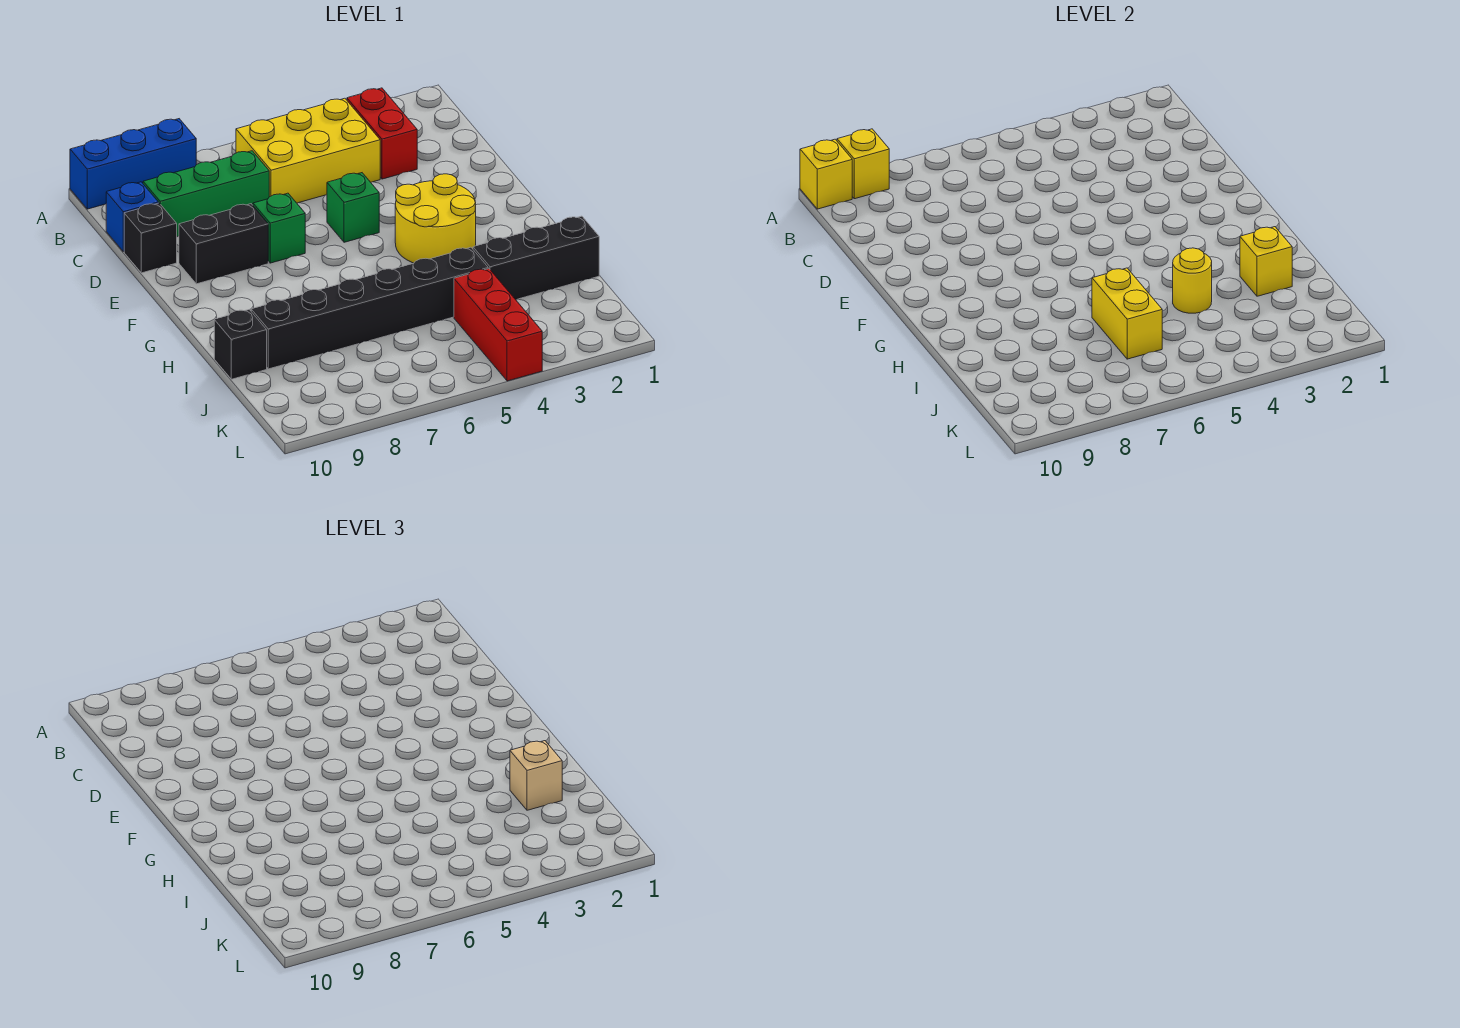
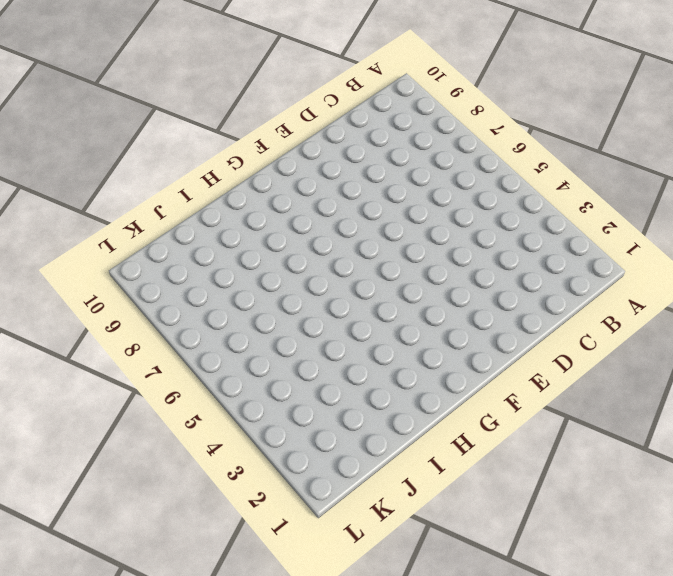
none -> blue brick A8:A10 level 1
none -> red brick B3:C3 level 1
none -> yellow brick B4:C6 level 1

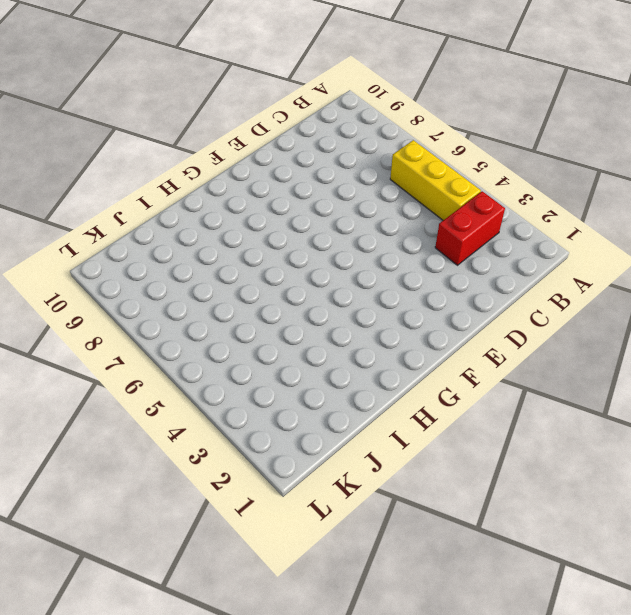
yellow brick B4:B6 level 1 -> yellow brick B4:C6 level 1
none -> blue brick A8:A10 level 1
none -> green brick C7:C9 level 1
none -> blue brick C10 level 1

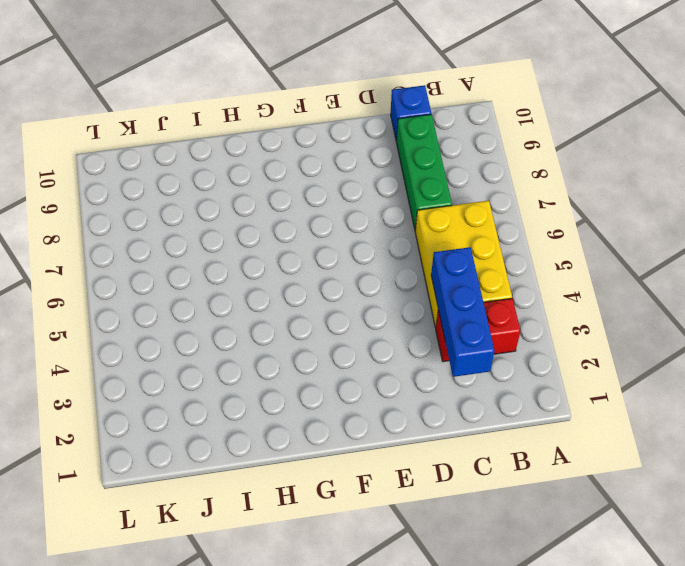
blue brick C2:C4 level 2 -> blue brick A8:A10 level 1
none -> black brick D10 level 1
none -> green brick E5 level 1
none -> green brick E7 level 1

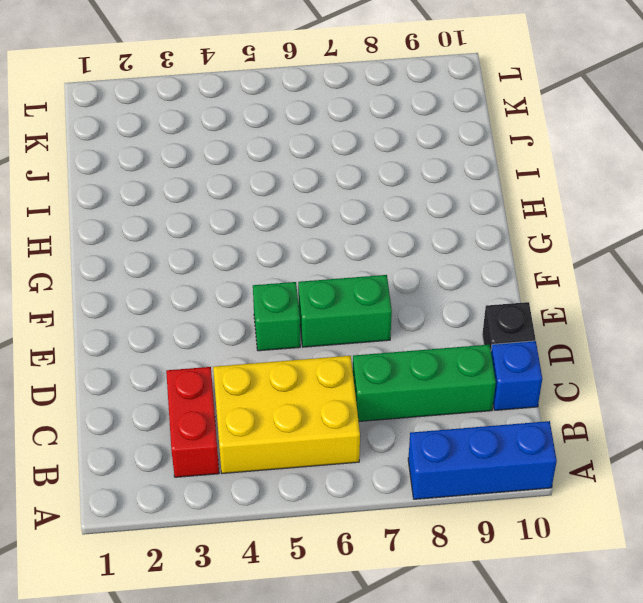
green brick E6:E7 level 1 -> green brick E7 level 1
none -> black brick E8:E9 level 1
none -> yellow round brick F3:G4 level 1
none -> black brick I1:I3 level 1

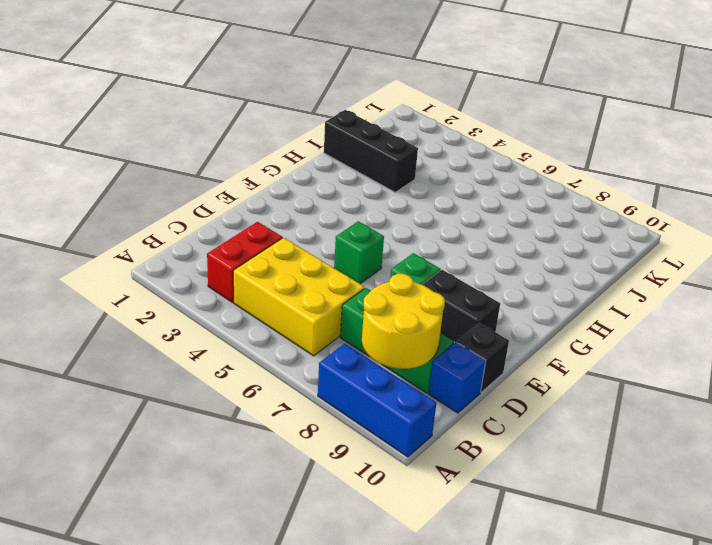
yellow round brick B8:C9 level 2 -> yellow round brick F3:G4 level 1
none -> black brick I4:I9 level 1
none -> black brick I10 level 1
none -> red brick J4:L4 level 1

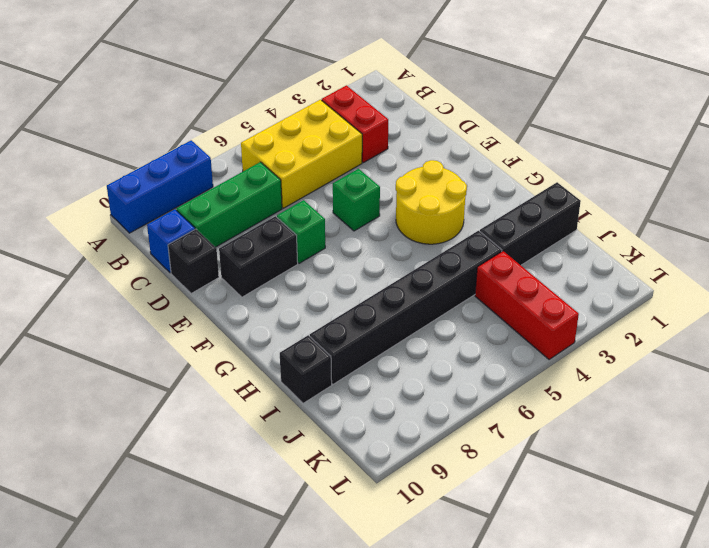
none -> yellow brick A9 level 2
none -> yellow brick A10 level 2
none -> yellow brick I2 level 2

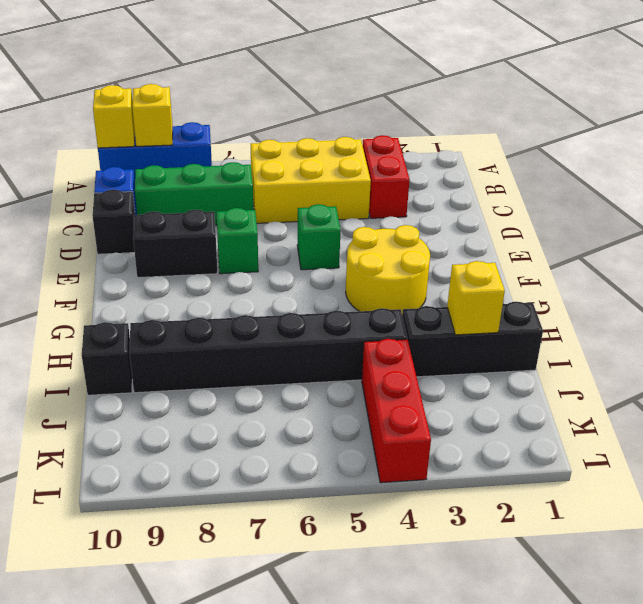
none -> yellow round brick I4 level 2
none -> yellow brick I6:J6 level 2
none -> tan brick I2 level 3

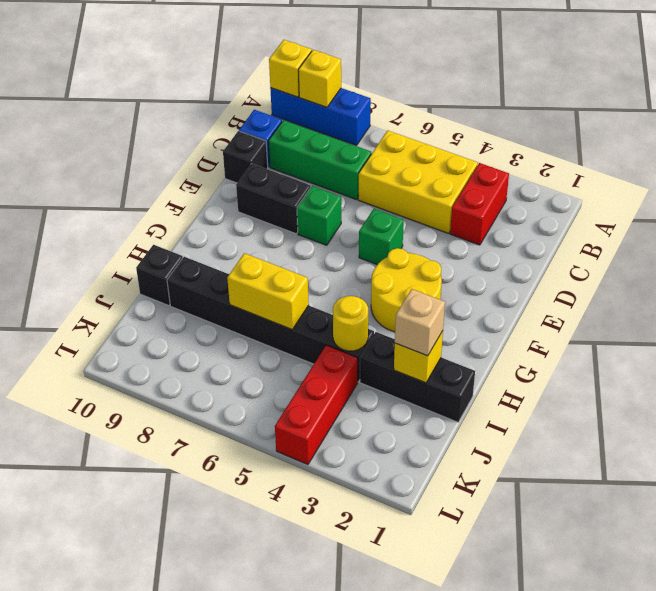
yellow brick I6:I7 level 2 -> yellow brick I6:J6 level 2

